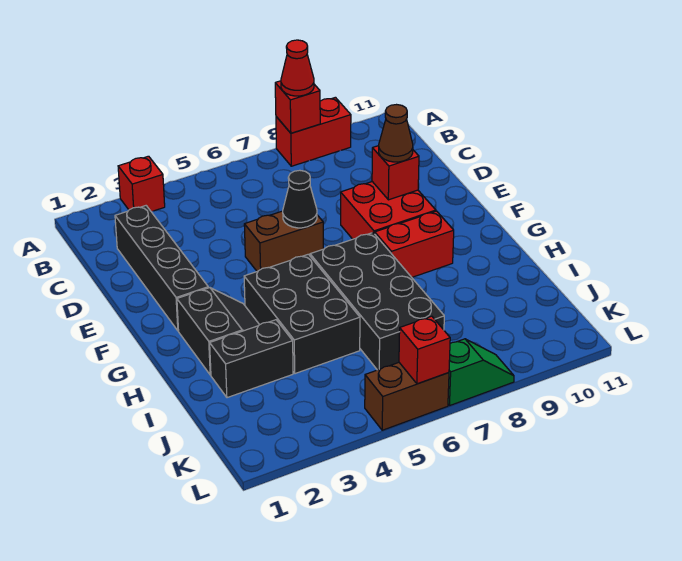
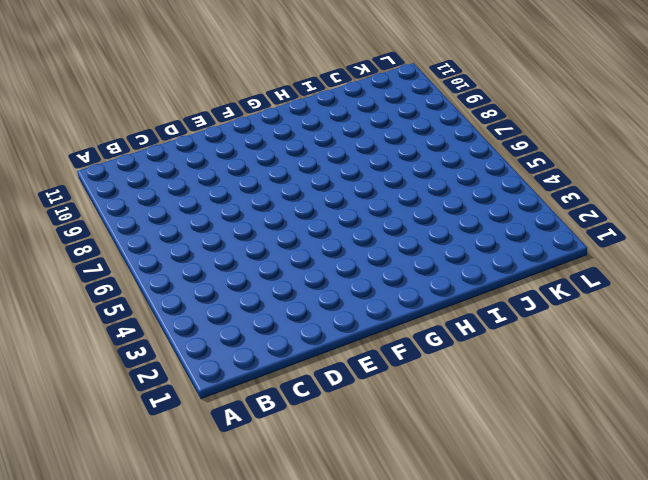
none -> red brick A3 level 1
none -> red brick A8:A9 level 1
none -> black brick C2:F2 level 1

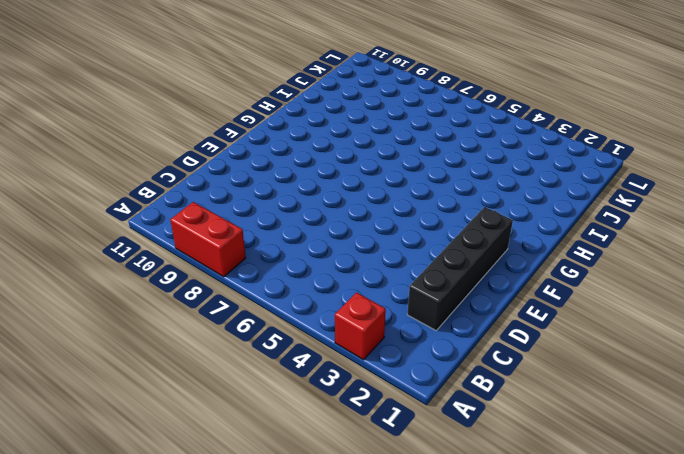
none -> brown brick E5:E6 level 1
none -> red brick E8:F9 level 1
none -> black slope G2:H3 level 1 top 2

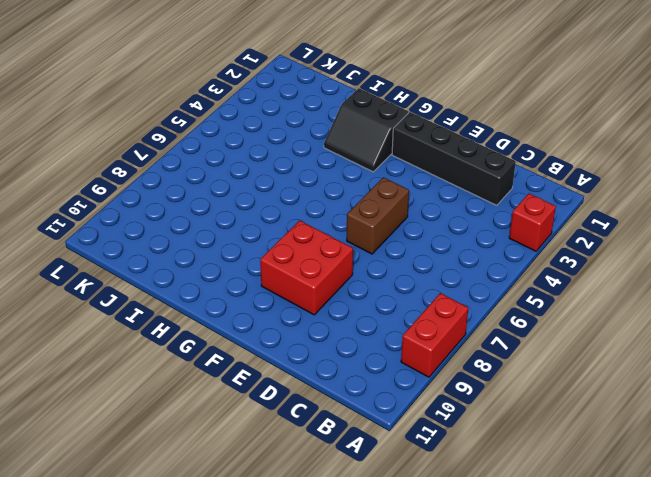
none -> black brick G4:I5 level 1
none -> black brick G6:J7 level 1
none -> red brick G8:G9 level 1

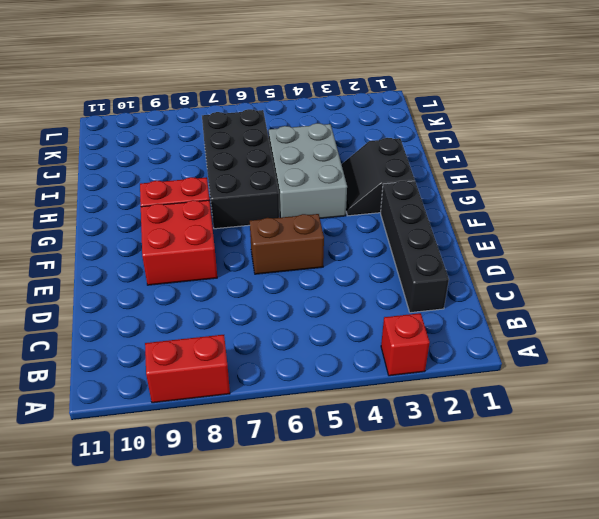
grey brick G4:I5 level 1 -> black brick G4:I5 level 1
none -> black brick I2:I3 level 1
none -> brown brick L5:L6 level 1
none -> green slope L7:L8 level 1 top 7

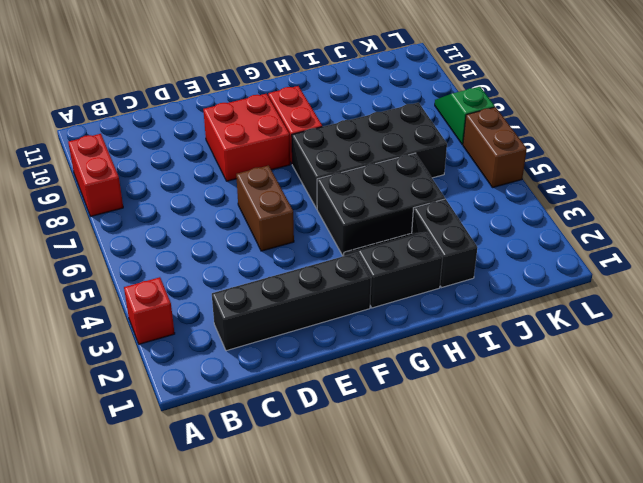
none -> red brick A8 level 2
none -> black cone E6 level 2
none -> red brick E9 level 2

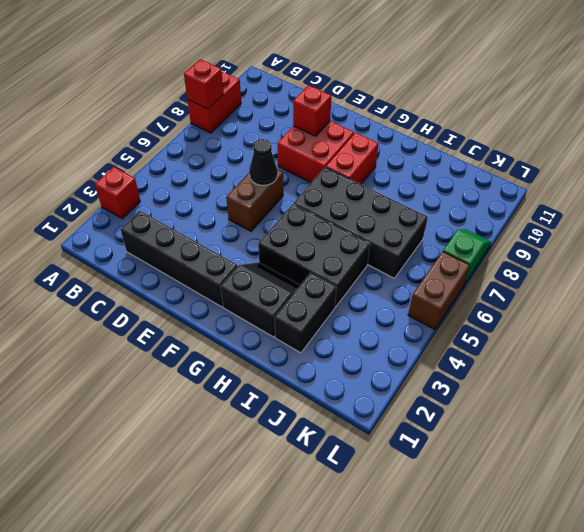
none -> red brick L6 level 2
none -> red cone A8 level 3
none -> brown cone E9 level 3

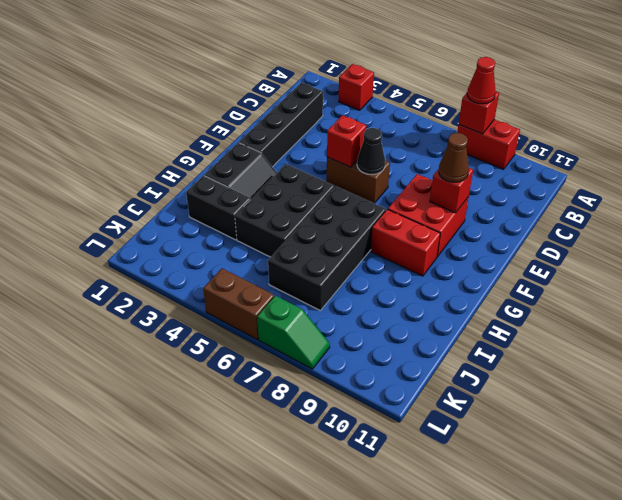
red brick E5 level 2 -> red brick L6 level 2

